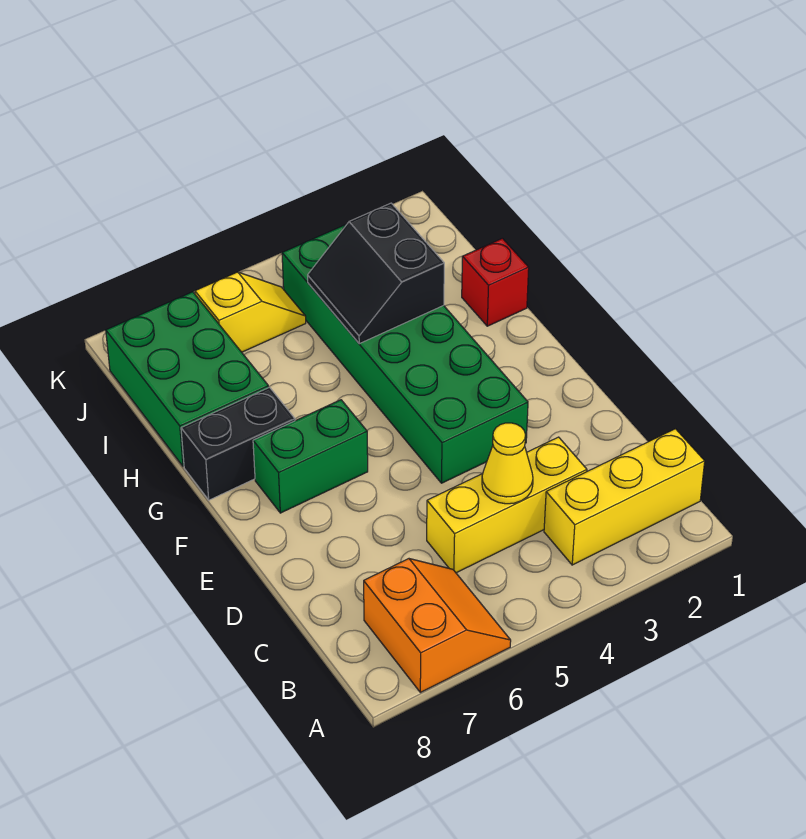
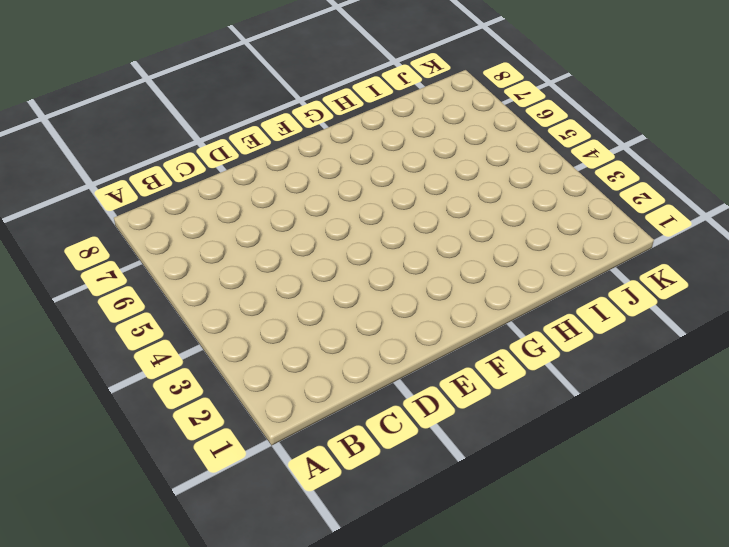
none -> orange slope A6:B7 level 1 top 7
none -> yellow brick B1:B3 level 1

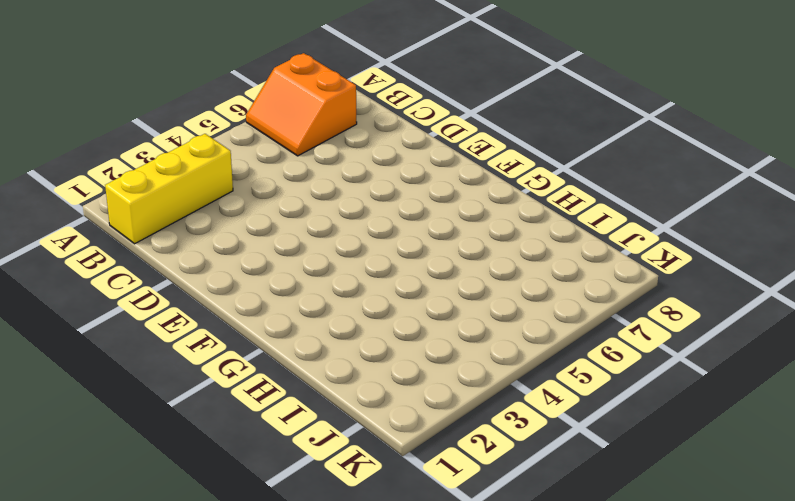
none -> yellow brick C3:C5 level 1
none -> green brick E3:J4 level 1

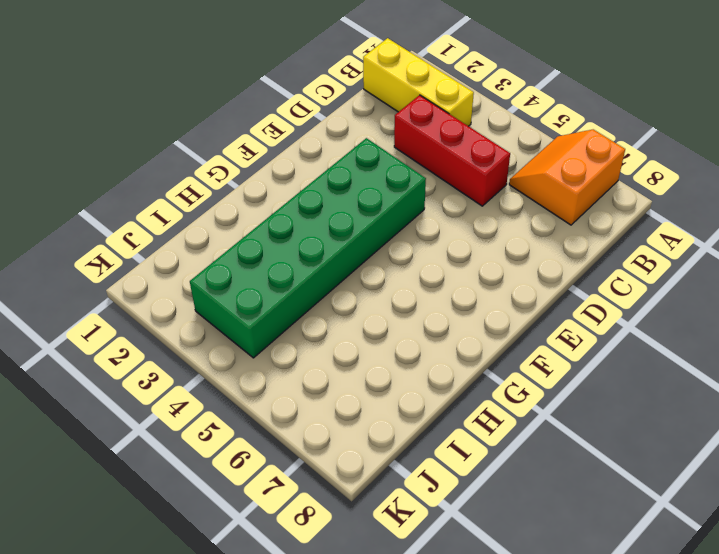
red brick C3:C5 level 1 -> yellow brick C3:C5 level 1
none -> green brick F6:F7 level 1
none -> black brick G7:G8 level 1

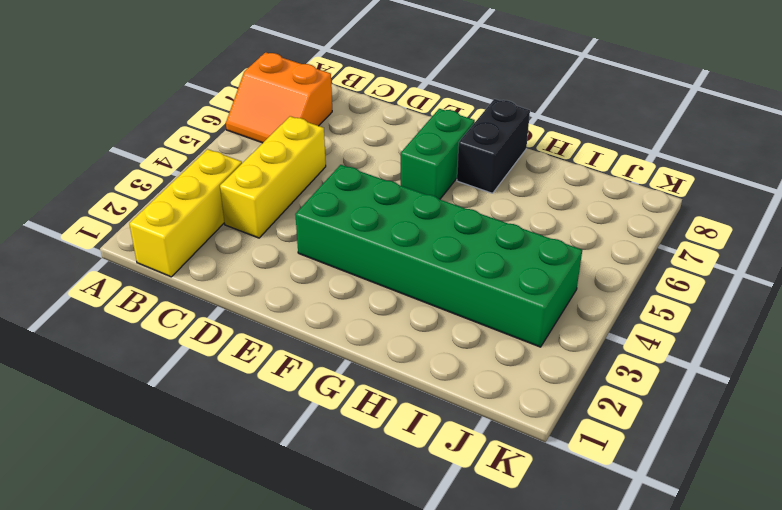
none -> red brick H1 level 1
none -> green brick H7:J8 level 1

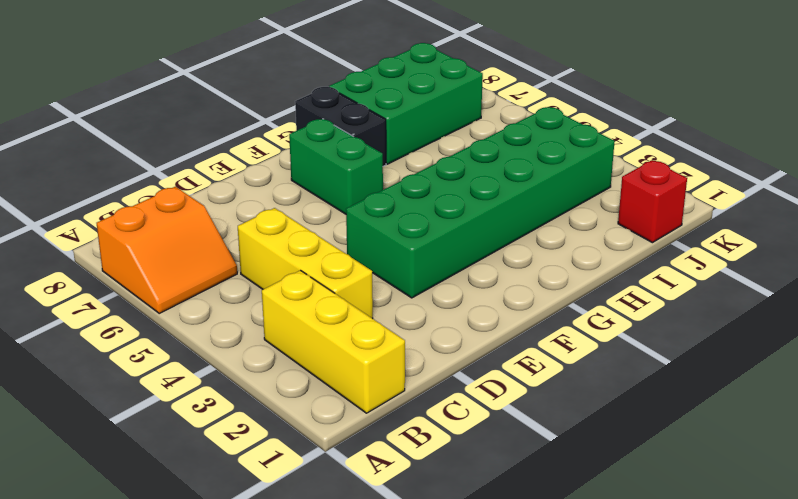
red brick J1 level 1 -> red brick H1 level 1
none -> yellow slope J5:J6 level 1 top 6
none -> yellow cone C4 level 2

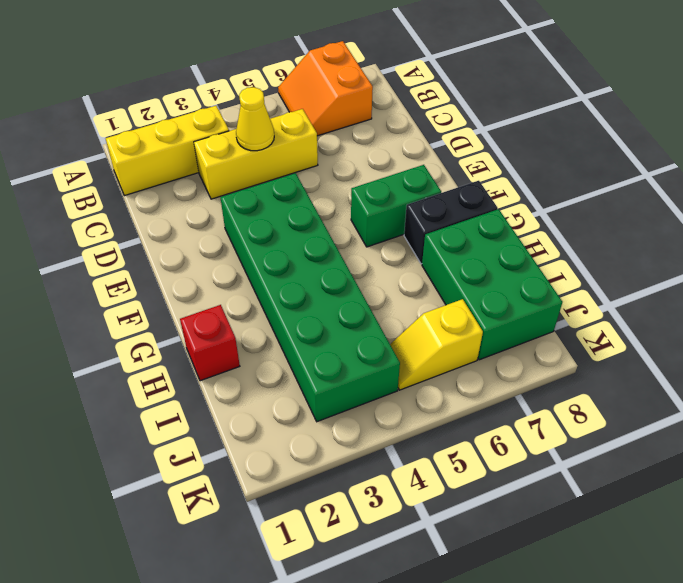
none -> black slope H3:I4 level 2 top 3

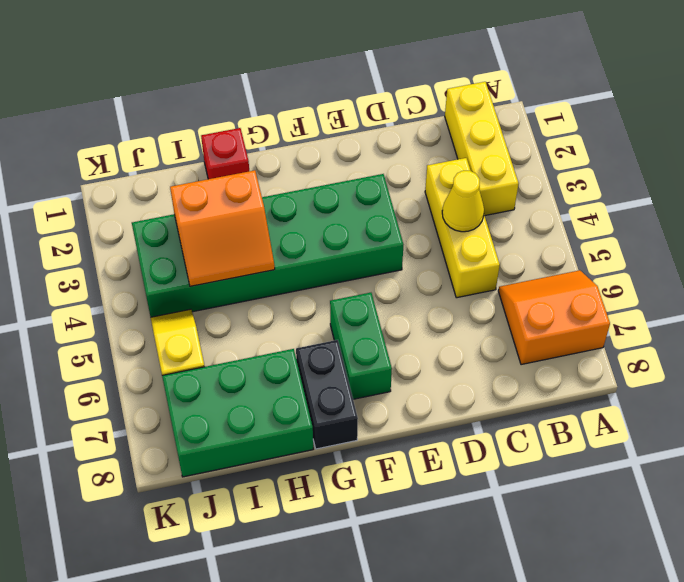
orange slope H3:I4 level 2 top 3 -> black slope H3:I4 level 2 top 3

